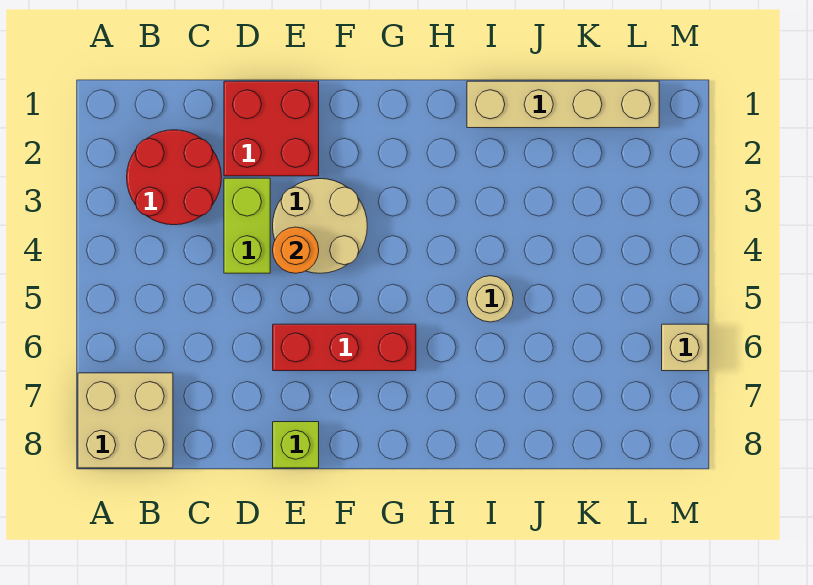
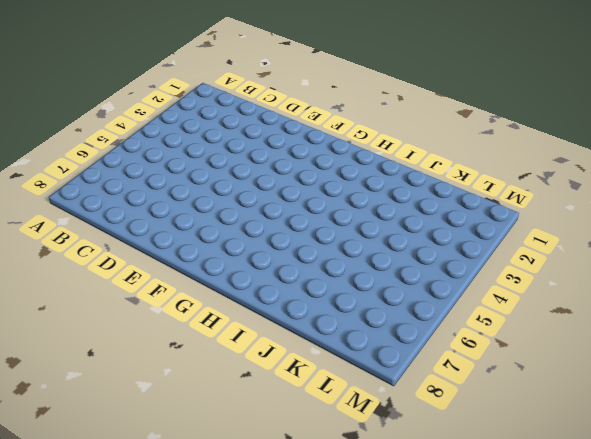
none -> tan brick A7:B8 level 1
none -> red round brick B2:C3 level 1

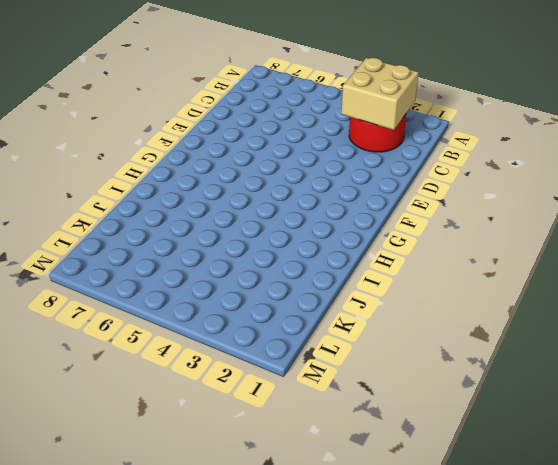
tan brick B2:C3 level 2 -> tan brick A7:B8 level 1
none -> red brick D1:E2 level 1
none -> lime brick D3:D4 level 1

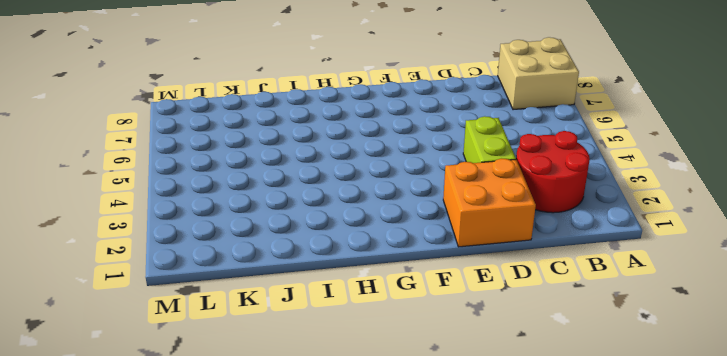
orange brick D1:E2 level 1 -> red brick D1:E2 level 1
none -> tan round brick E3:F4 level 1
none -> red brick E6:G6 level 1

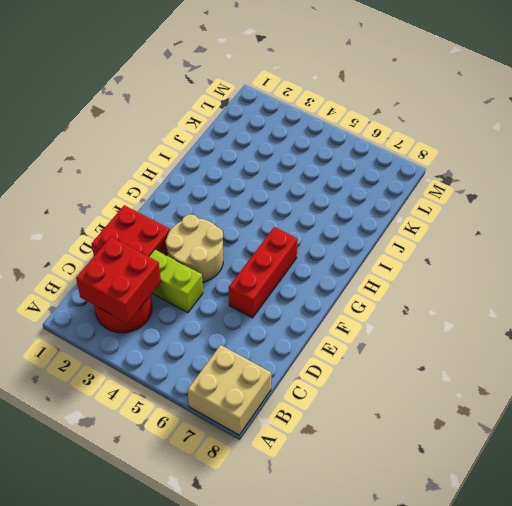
red brick B2:C3 level 2 -> none
none -> lime brick E8 level 1
none -> tan brick I1:L1 level 1

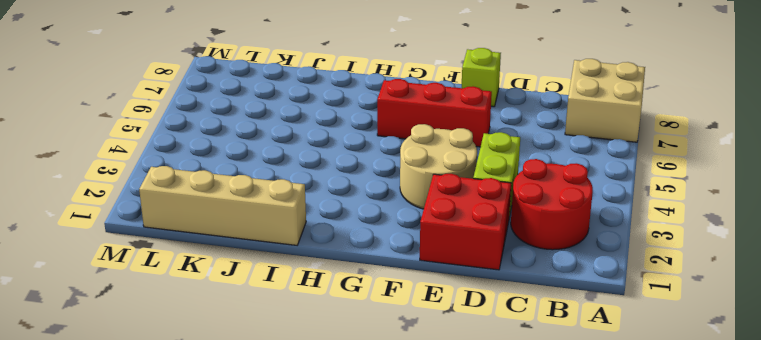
none -> tan round brick I5 level 1
none -> tan brick M6 level 1

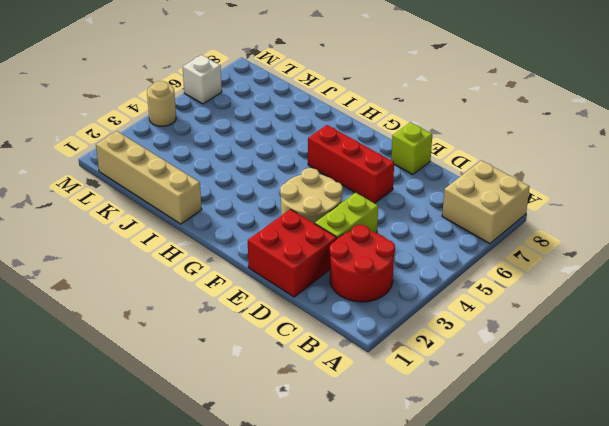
tan round brick M4 level 1 -> tan round brick I5 level 1
white brick M6 level 1 -> tan brick M6 level 1
none -> orange round brick E4 level 2

